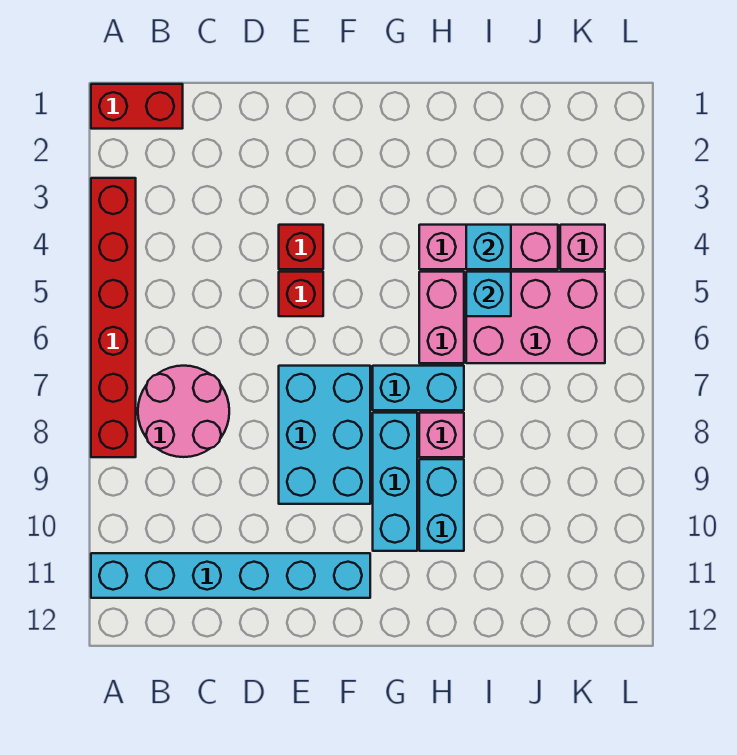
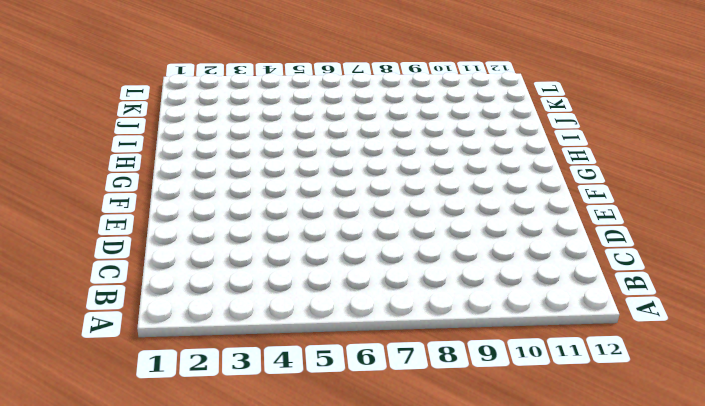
none -> red brick A1:B1 level 1
none -> red brick A3:A8 level 1
none -> cyan brick A11:F11 level 1

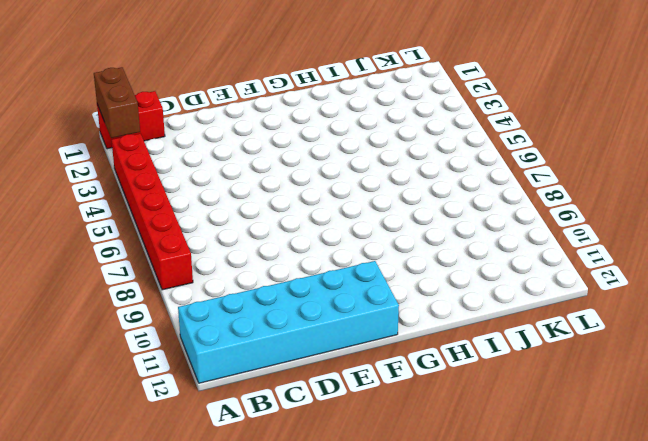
brown brick A1:A2 level 2 -> none
cyan brick A11:F12 level 1 -> cyan brick A11:F11 level 1
none -> pink round brick B7:C8 level 1
none -> red brick E4 level 1
none -> red brick E5 level 1

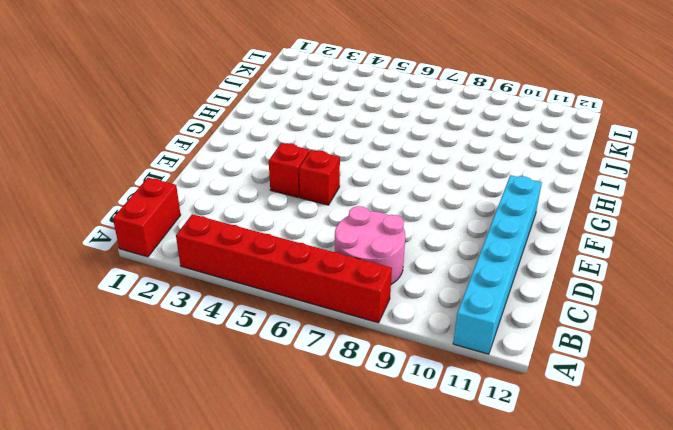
none -> cyan brick E7:F9 level 1
none -> cyan brick G7:H7 level 1
none -> cyan brick G8:G10 level 1

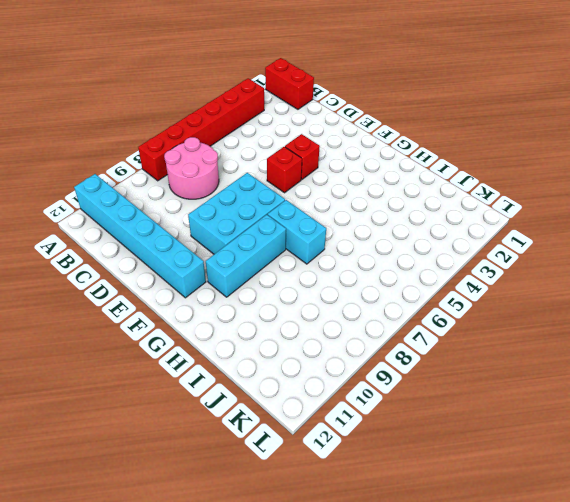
none -> pink brick H4:J4 level 1
none -> pink brick H5:H6 level 1
none -> pink brick H8 level 1

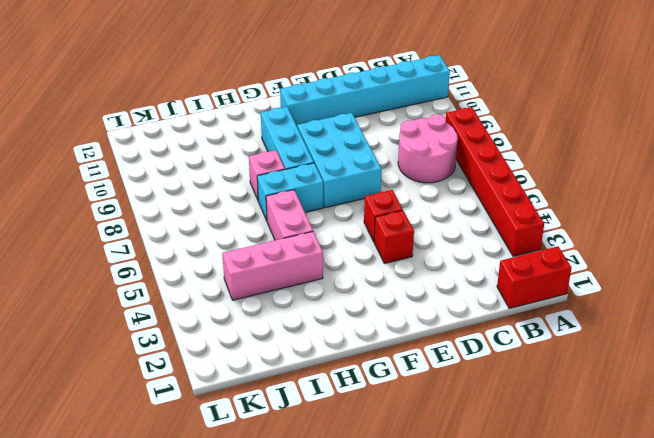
none -> cyan brick H9:H10 level 1
none -> pink brick I5:K6 level 1
none -> pink brick K4 level 1

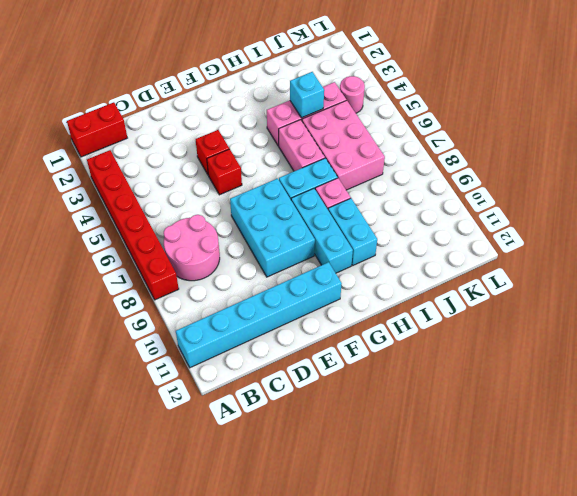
pink brick I5:J7 level 1 -> pink brick I5:K6 level 1
pink round brick K4 level 1 -> pink brick K4 level 1
none -> cyan brick I5 level 2

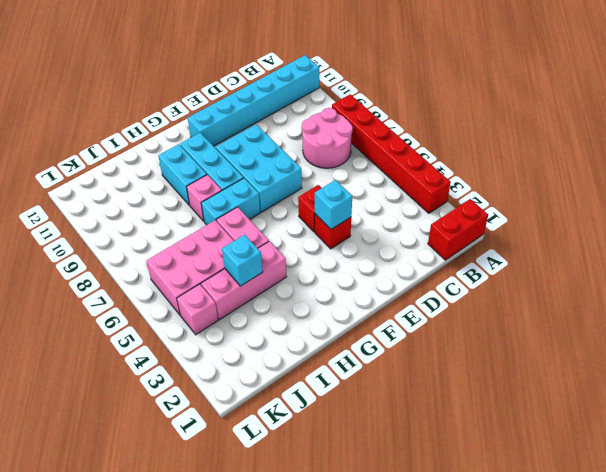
cyan brick E4 level 2 -> cyan brick I5 level 2

